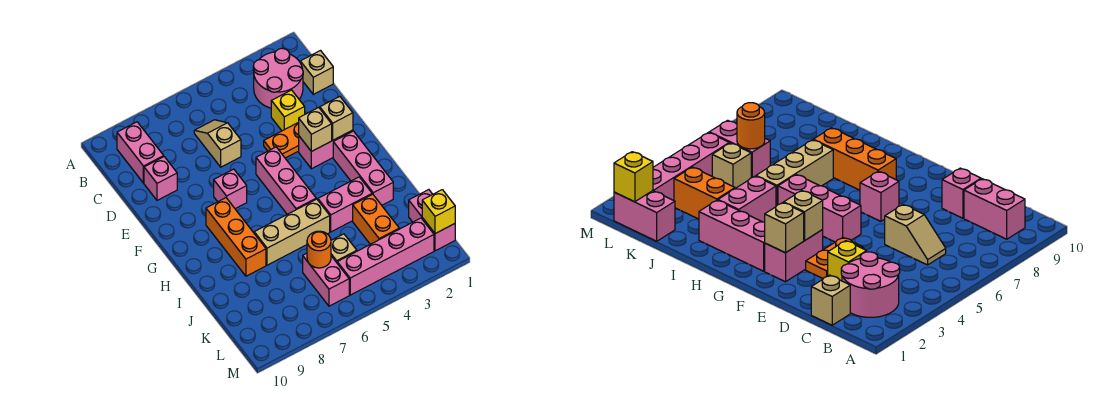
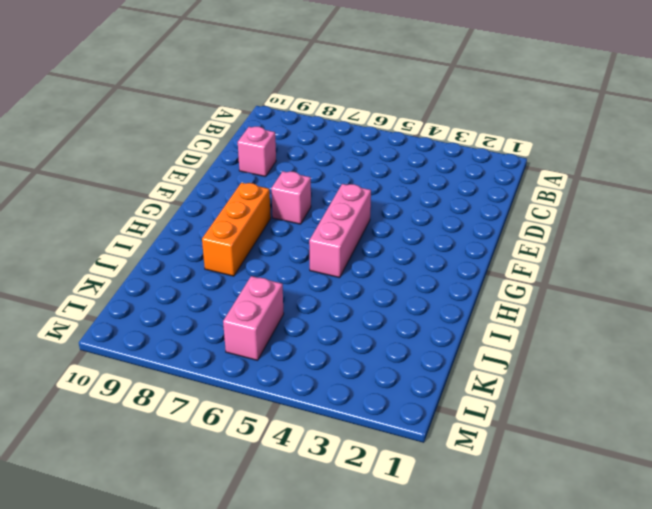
none -> pink round brick B2:C3 level 1
none -> pink brick B9:C9 level 1
none -> tan brick C1 level 1

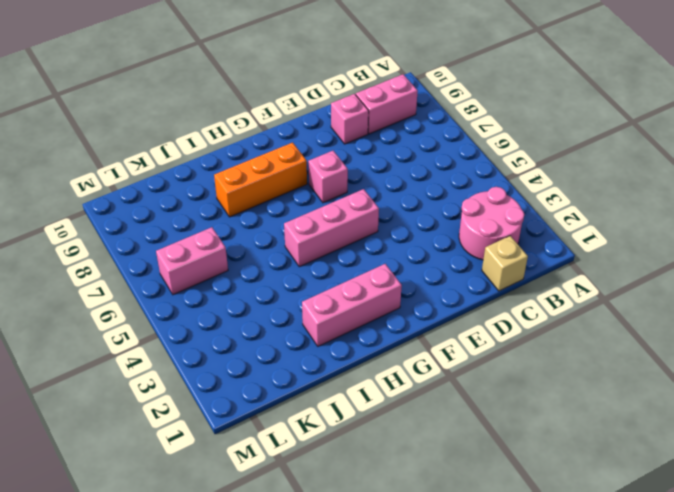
none -> tan slope C6:D6 level 1 top D
none -> yellow brick D3 level 1
none -> orange plate E3:E4 level 1

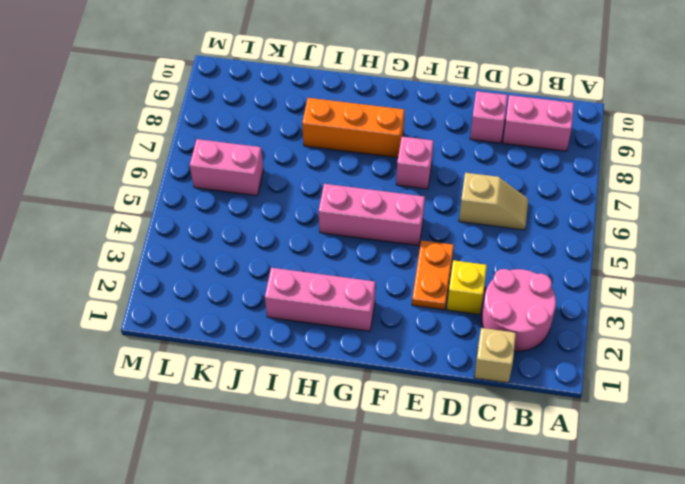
none -> pink brick F2:F3 level 1
none -> pink brick I3:I4 level 1
none -> tan brick I5:I7 level 1

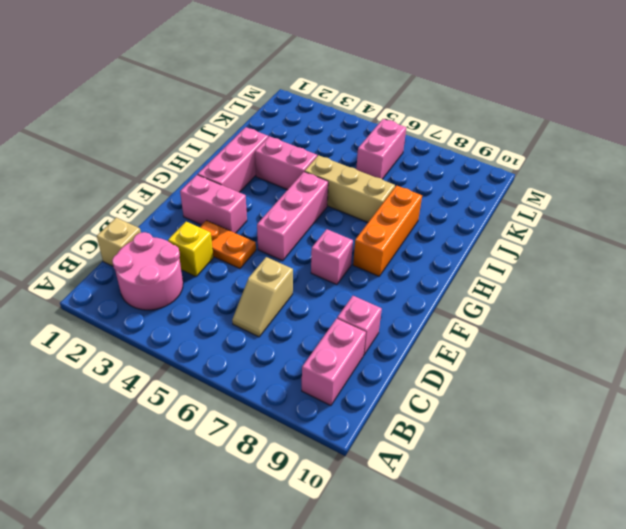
none -> orange brick J3:K3 level 1
none -> pink brick K1:L1 level 1
none -> tan brick K5 level 1

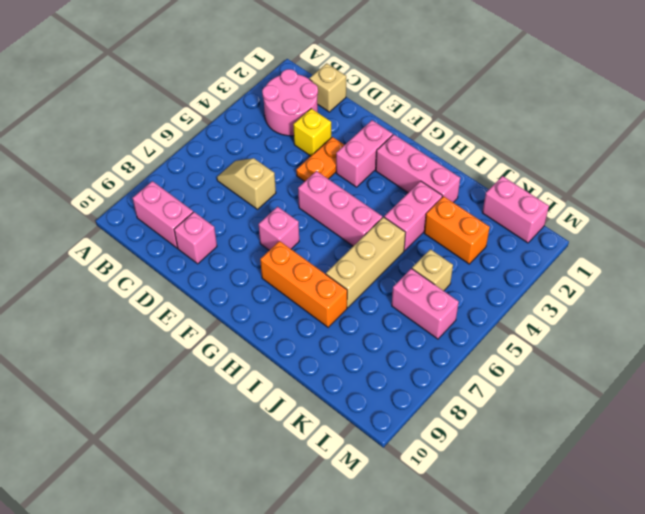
none -> pink brick L2:L5 level 1
none -> tan brick F2 level 2
none -> tan brick F3 level 2

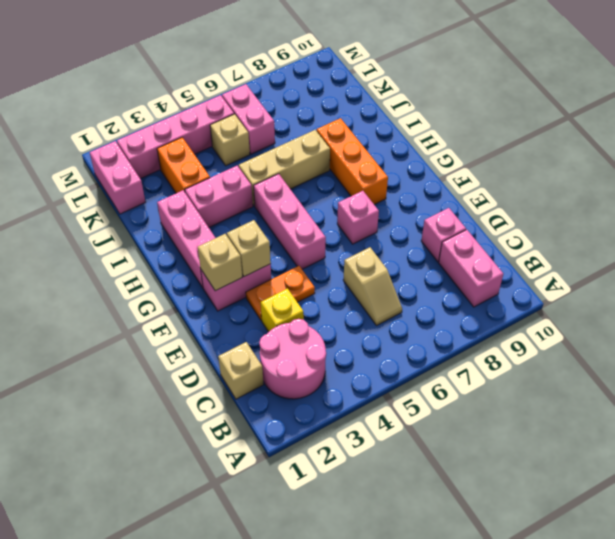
none -> orange round brick K6 level 2
none -> yellow brick L1 level 2

